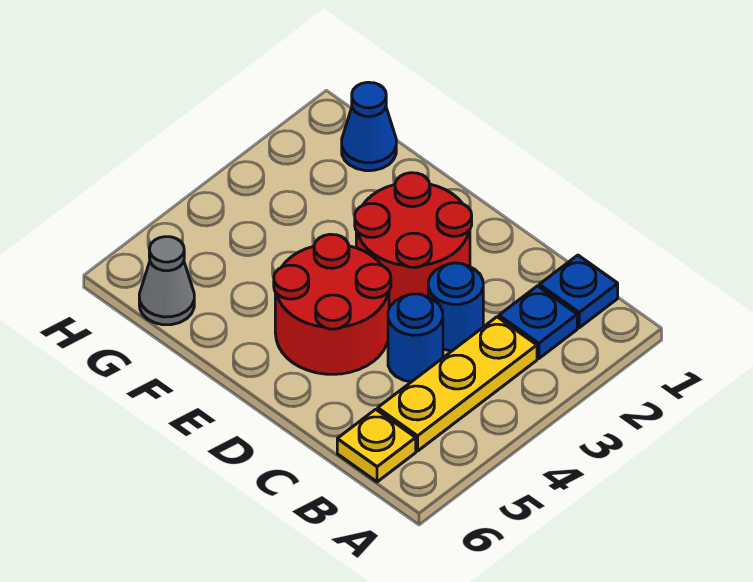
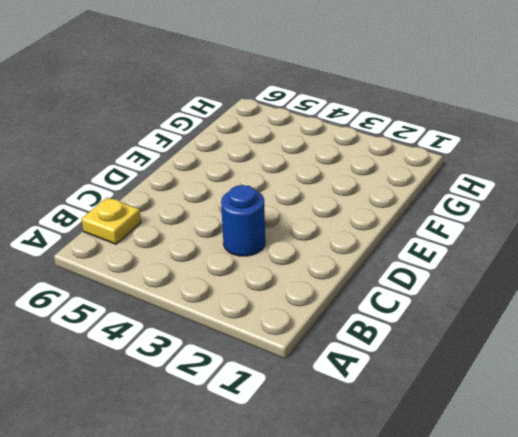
none -> blue plate B1 level 1
none -> blue plate B2 level 1

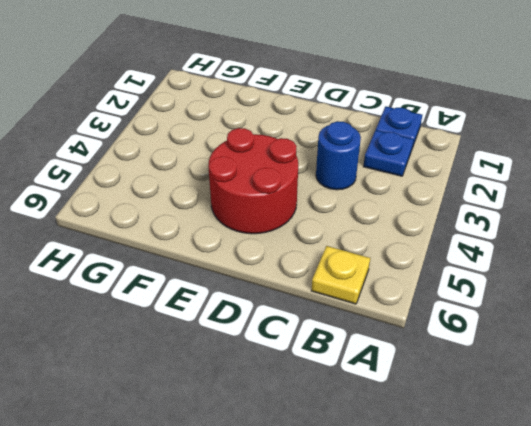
none -> yellow plate B3:B5 level 1
none -> blue round brick C4 level 1

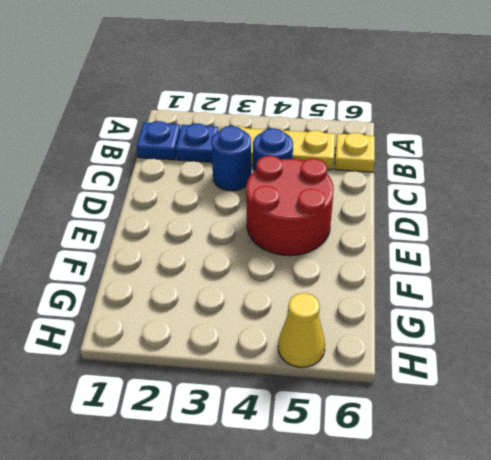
yellow cone H5 level 1 -> none
none -> red round brick D2:E3 level 1
none -> blue cone G1 level 1

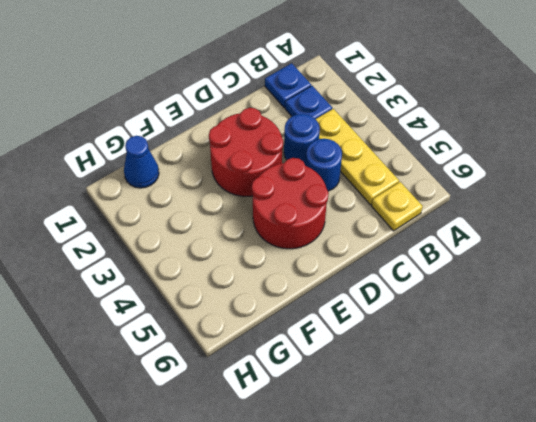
none -> grey cone G6 level 1

